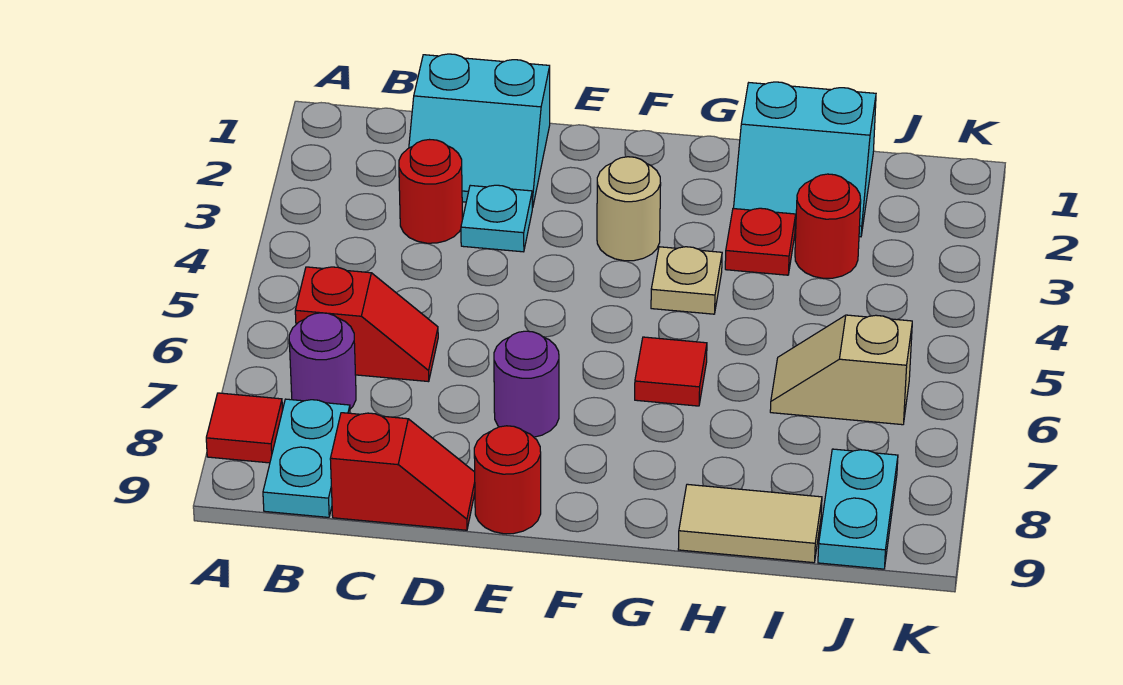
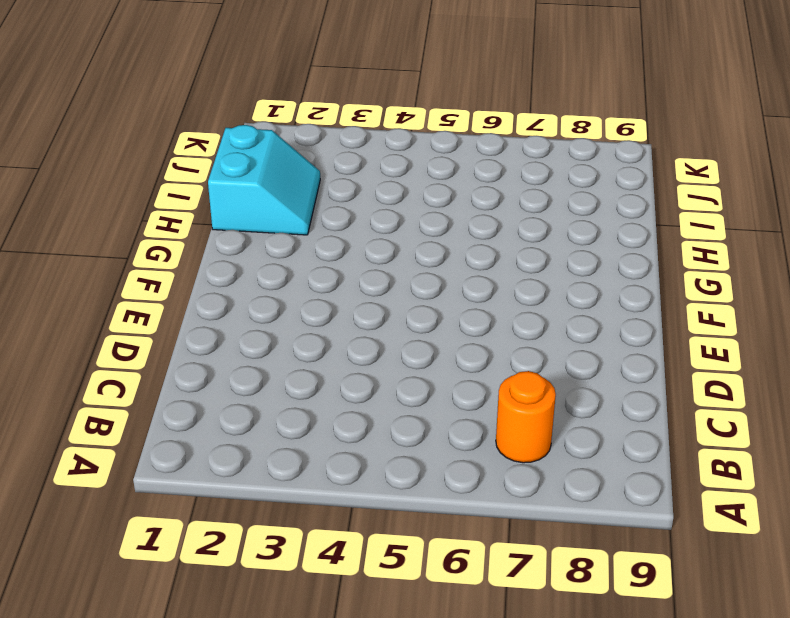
orange round brick B7 level 1 -> purple round brick B7 level 1
none -> red tile A8 level 1
none -> red slope B6:C6 level 1 top B
none -> cyan plate B8:B9 level 1

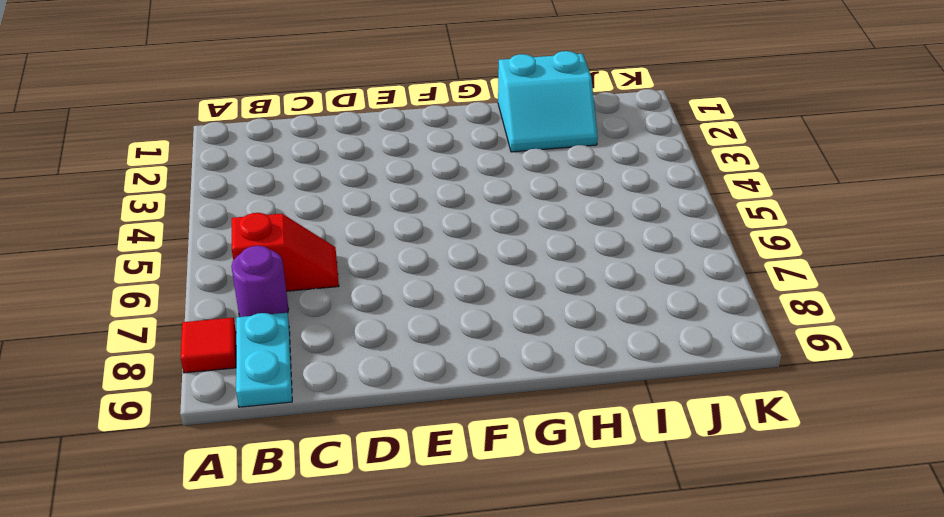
none -> cyan slope C1:D2 level 1 top 1
none -> red round brick C3 level 1
none -> red slope C9:D9 level 1 top C

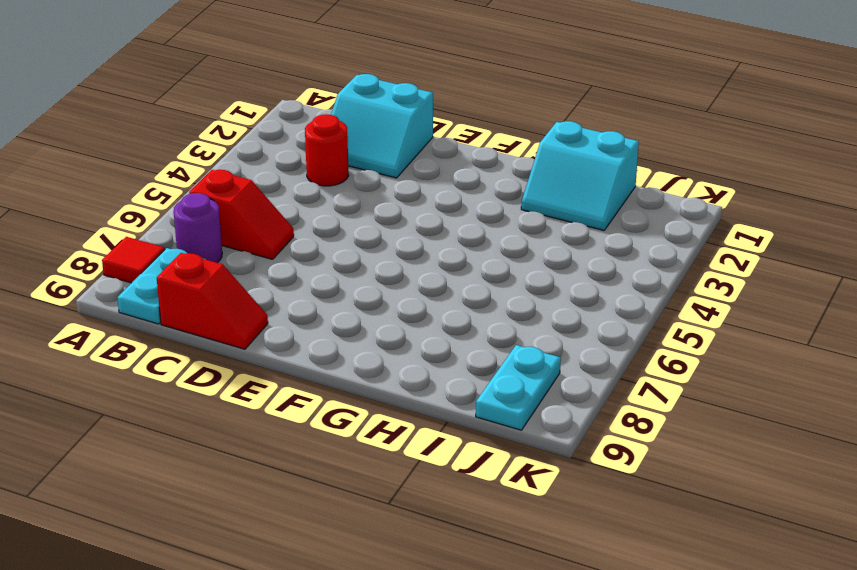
none -> cyan plate D3 level 1
none -> purple round brick E7 level 1
none -> red round brick E9 level 1

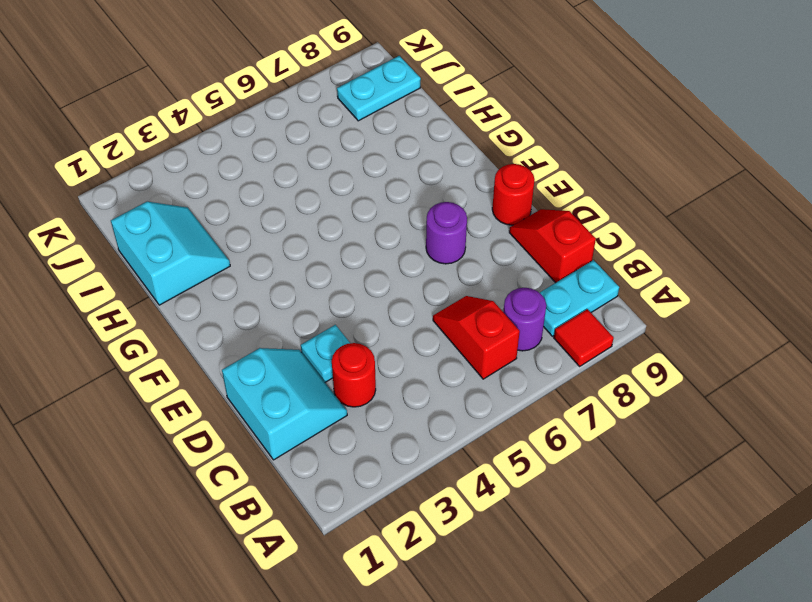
none -> tan round brick F3 level 1
none -> tan plate G4 level 1
none -> red tile G6 level 1

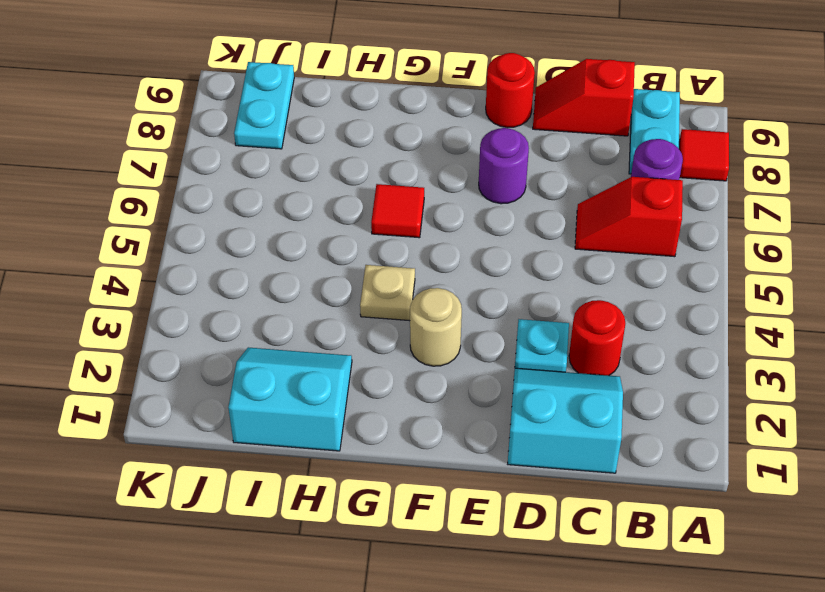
none -> red plate H3 level 1
none -> tan tile H9:I9 level 1
none -> red round brick I3 level 1

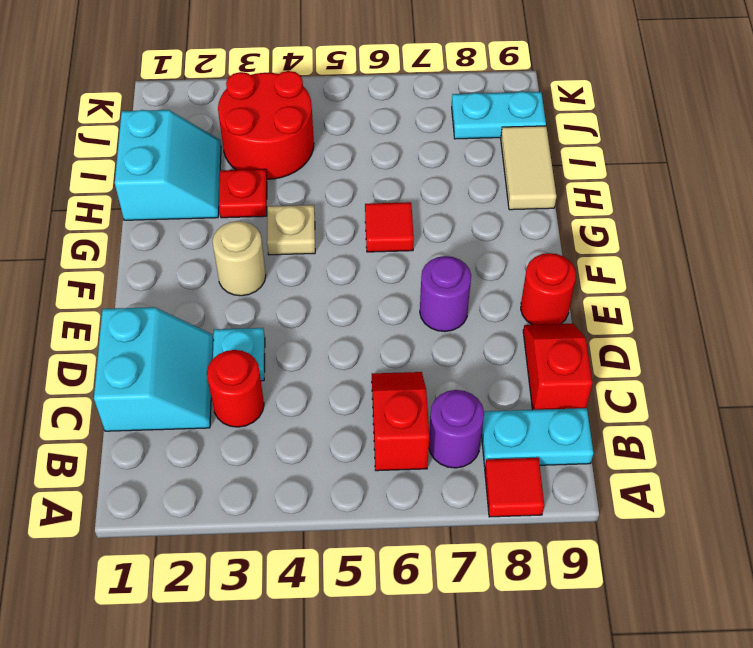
red round brick I3:J4 level 1 -> red round brick I3 level 1
none -> tan slope I6:J6 level 1 top J

